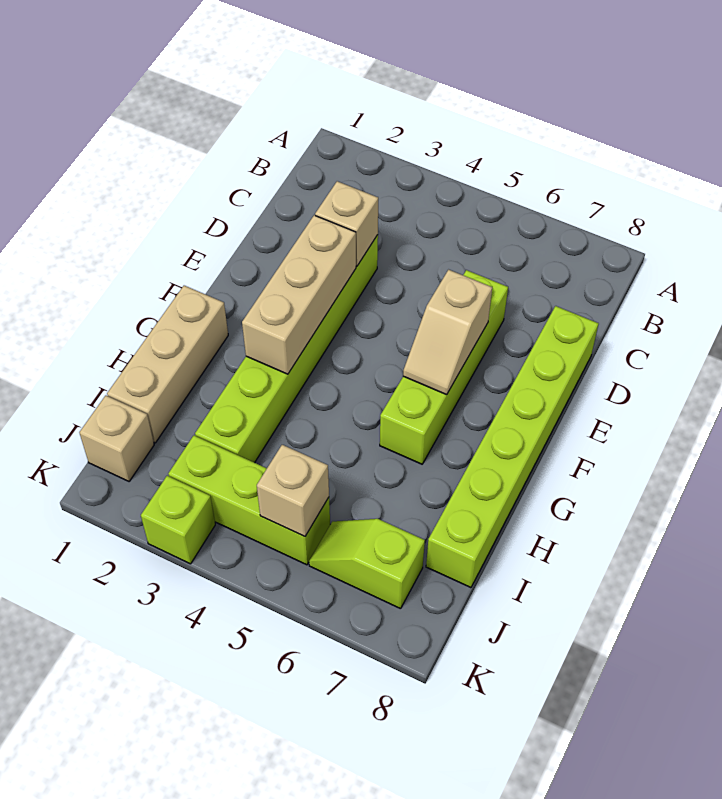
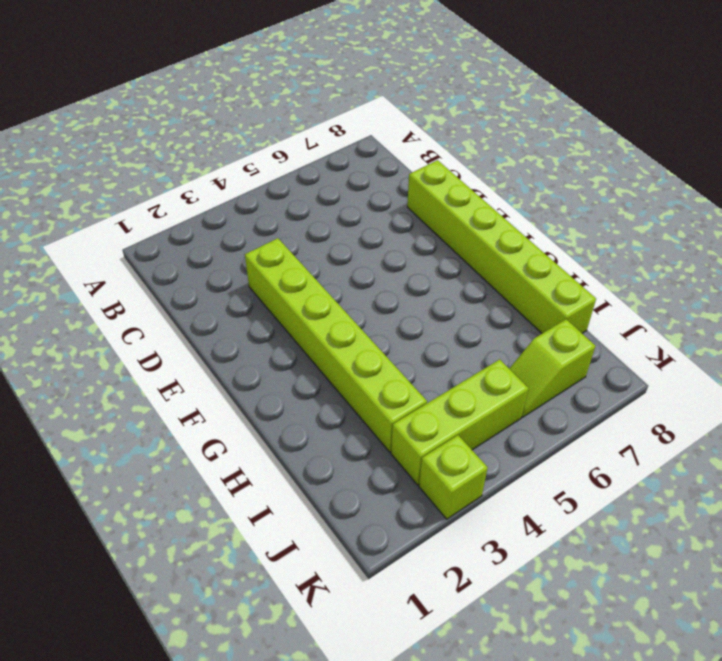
none -> lime brick D6:G6 level 1
none -> tan brick G1:I1 level 1
none -> tan brick J1 level 1

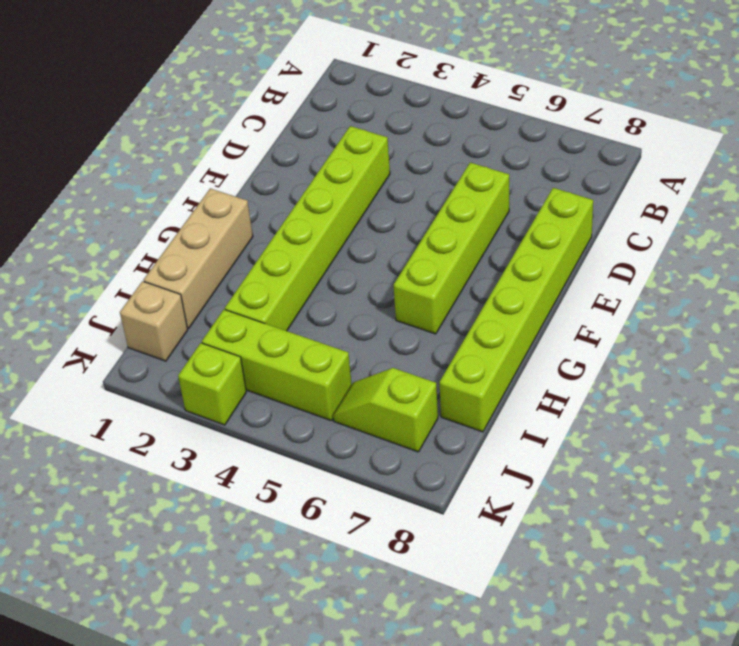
none -> tan brick D3 level 2
none -> tan brick E3:G3 level 2
none -> tan slope E6:F6 level 2 top E

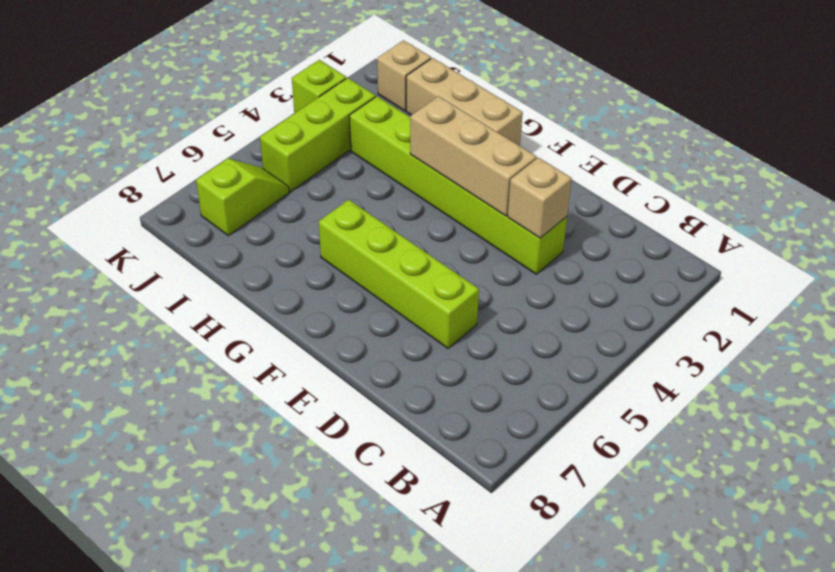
none -> lime brick D8:I8 level 1
none -> tan slope E6:F6 level 2 top E
none -> tan brick J5 level 2

